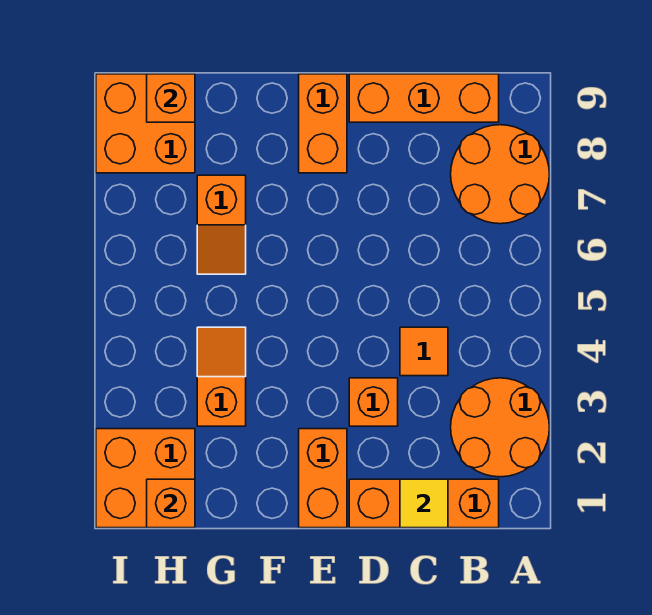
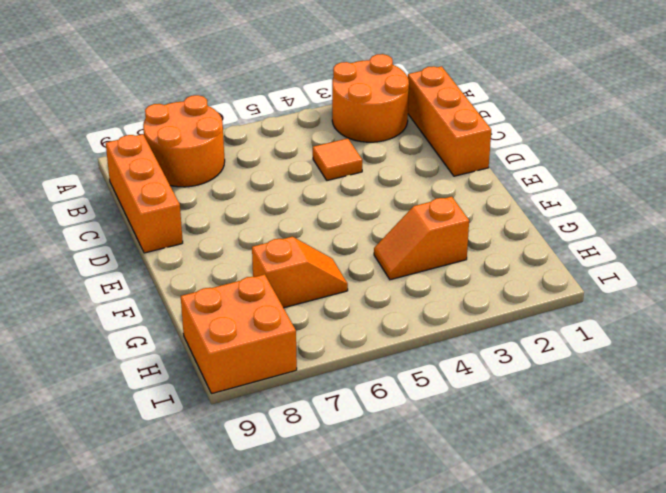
none -> orange brick D3 level 1
none -> orange brick E1:E2 level 1
none -> orange brick E8:E9 level 1

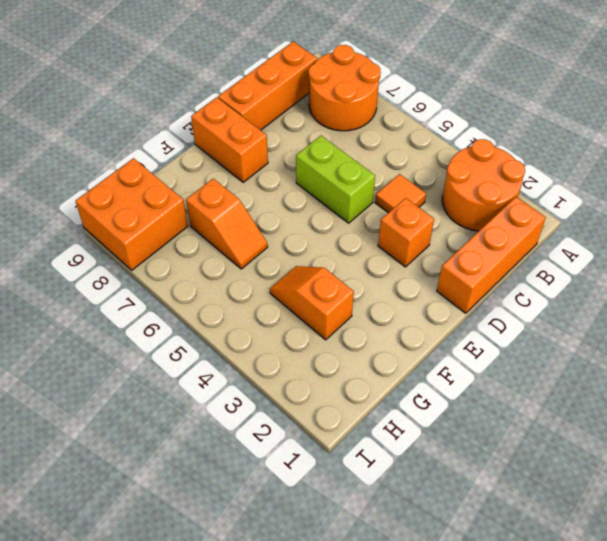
lime brick D5:D6 level 1 -> none
none -> orange brick E1:E2 level 1
none -> orange brick H1:I2 level 1
none -> yellow tile C1 level 2

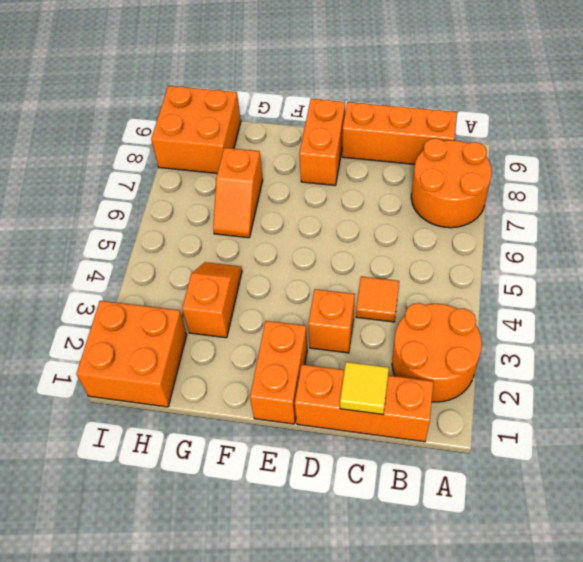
none -> orange brick H1 level 2
none -> orange brick H9 level 2

